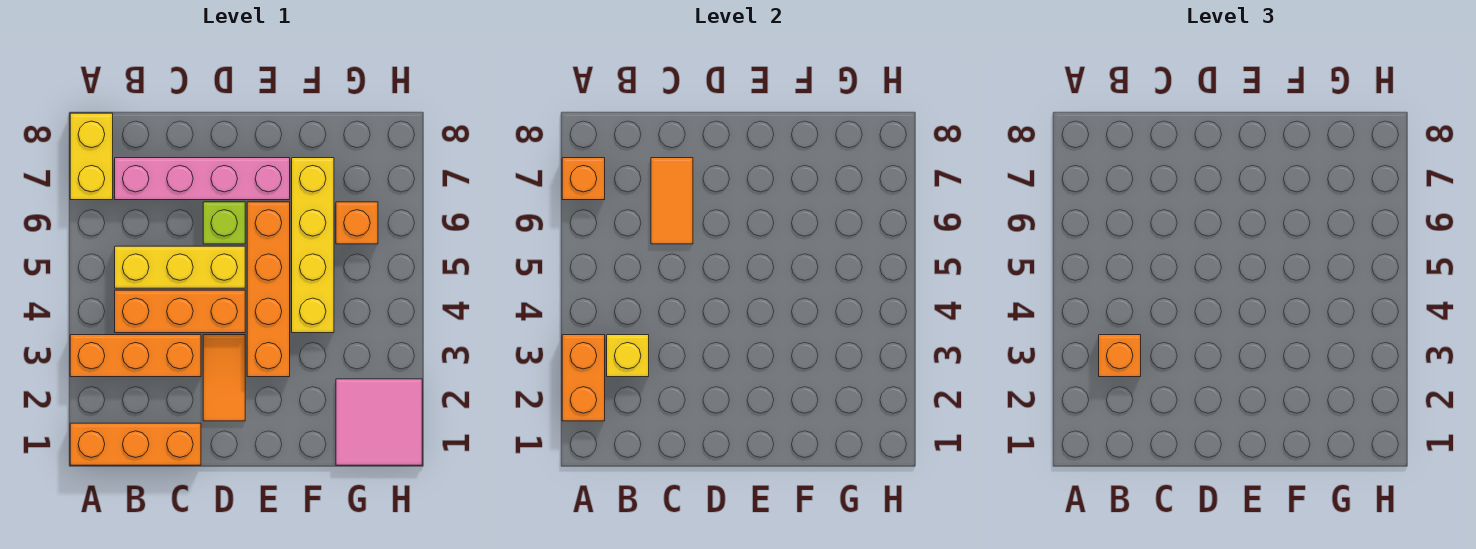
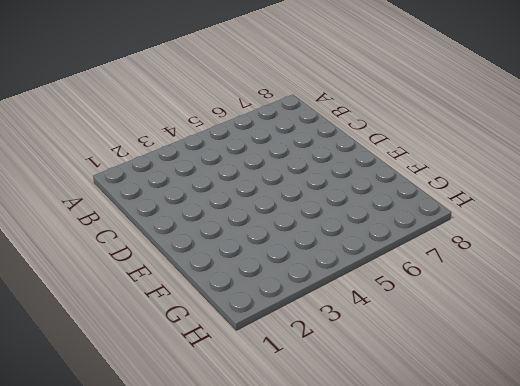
none -> orange brick A1:C1 level 1
none -> orange brick A3:C3 level 1
none -> yellow brick A7:A8 level 1

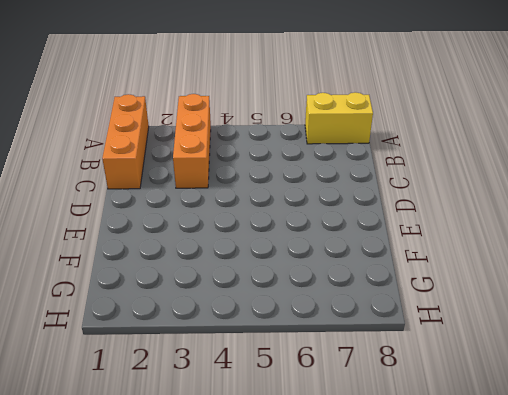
none -> orange brick B4:D4 level 1
none -> yellow brick B5:D5 level 1
none -> pink brick B7:E7 level 1

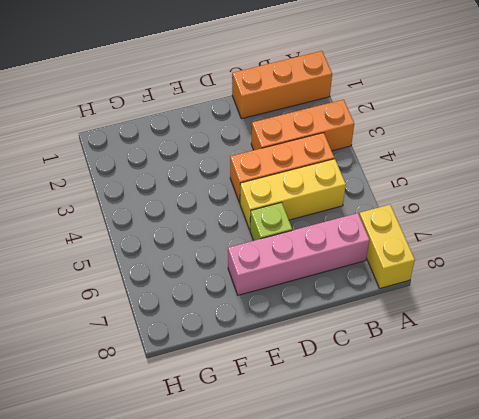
none -> orange tile D2:D3 level 1
none -> orange brick E3:E6 level 1
none -> yellow brick F4:F7 level 1

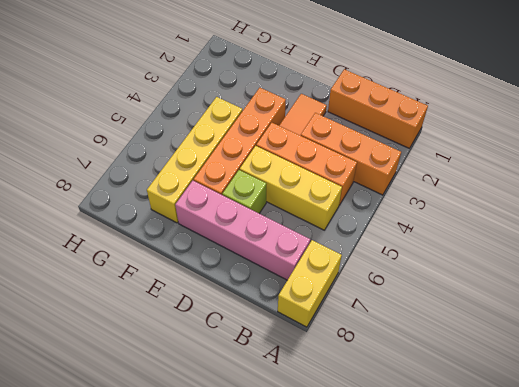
none -> pink tile G1:H2 level 1
none -> orange brick G6 level 1
none -> orange brick A2:A3 level 2

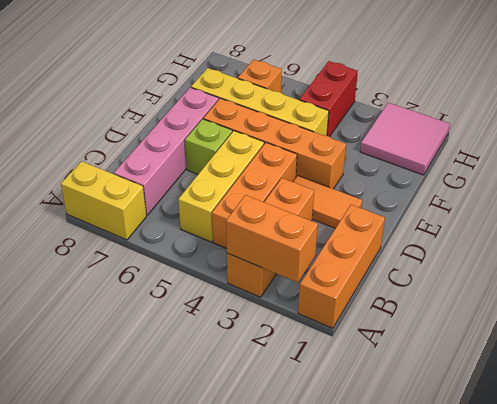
red brick G4:H4 level 1 -> none
none -> orange brick A7 level 2
none -> yellow brick B3 level 2
none -> orange tile C6:C7 level 2

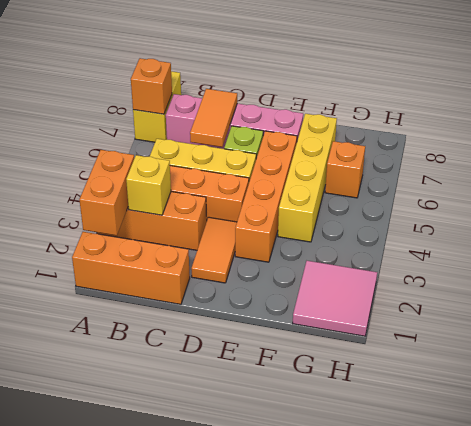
none -> orange brick B3 level 3

